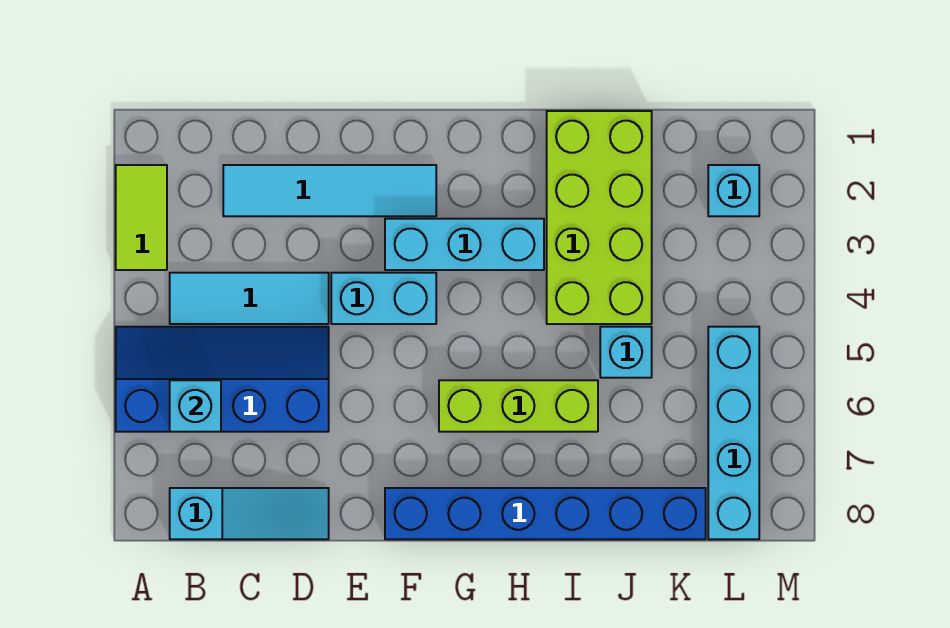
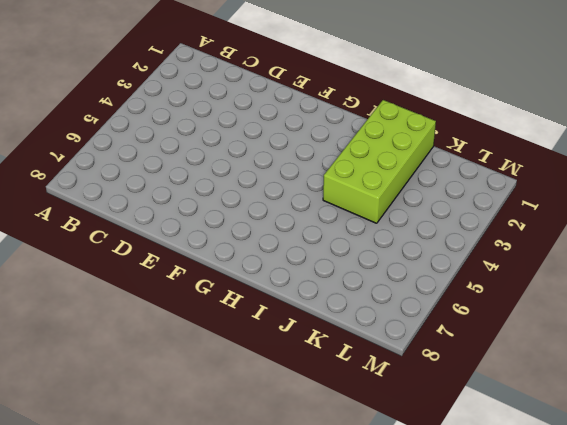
none -> lime tile A2:A3 level 1
none -> blue slope A5:D6 level 1 top 6
none -> cyan tile B4:D4 level 1

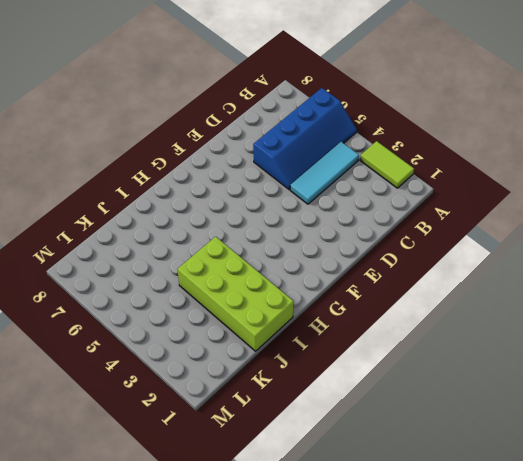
none -> cyan slope B8:D8 level 1 top B
none -> cyan tile C2:F2 level 1
none -> cyan brick E4:F4 level 1

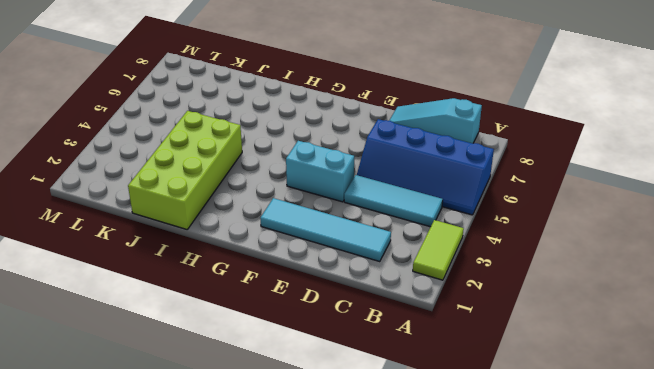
none -> cyan brick F3:H3 level 1
none -> blue brick F8:K8 level 1
none -> lime brick G6:I6 level 1

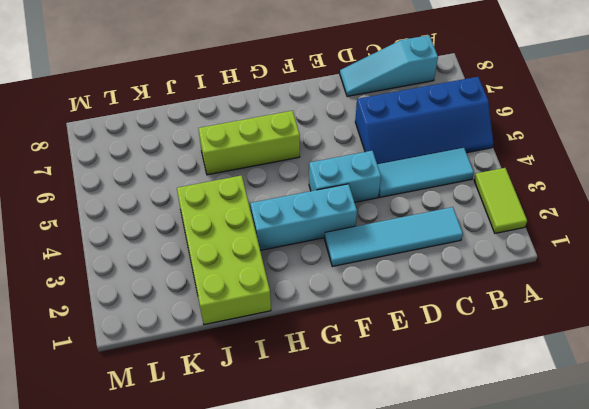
none -> blue brick F8:K8 level 1
none -> cyan brick J5 level 1
none -> cyan brick L2 level 1

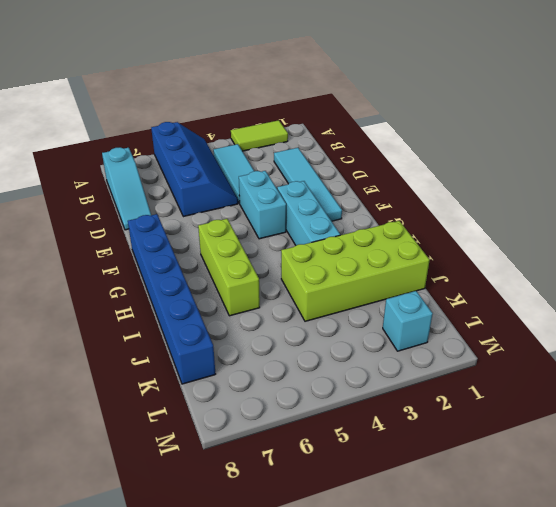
none -> cyan brick J5 level 1
none -> cyan brick L5:L8 level 1
none -> cyan brick B6 level 2

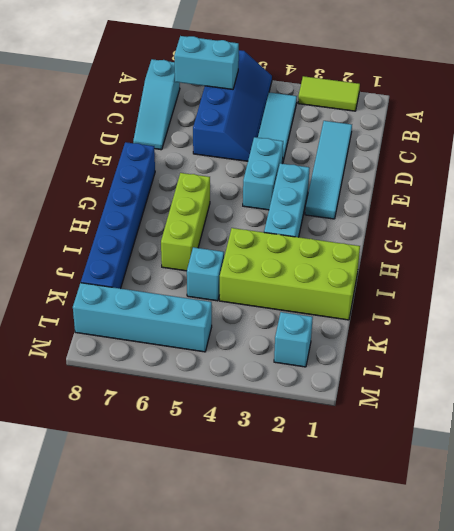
cyan brick B6:B7 level 2 -> cyan brick B6 level 2

